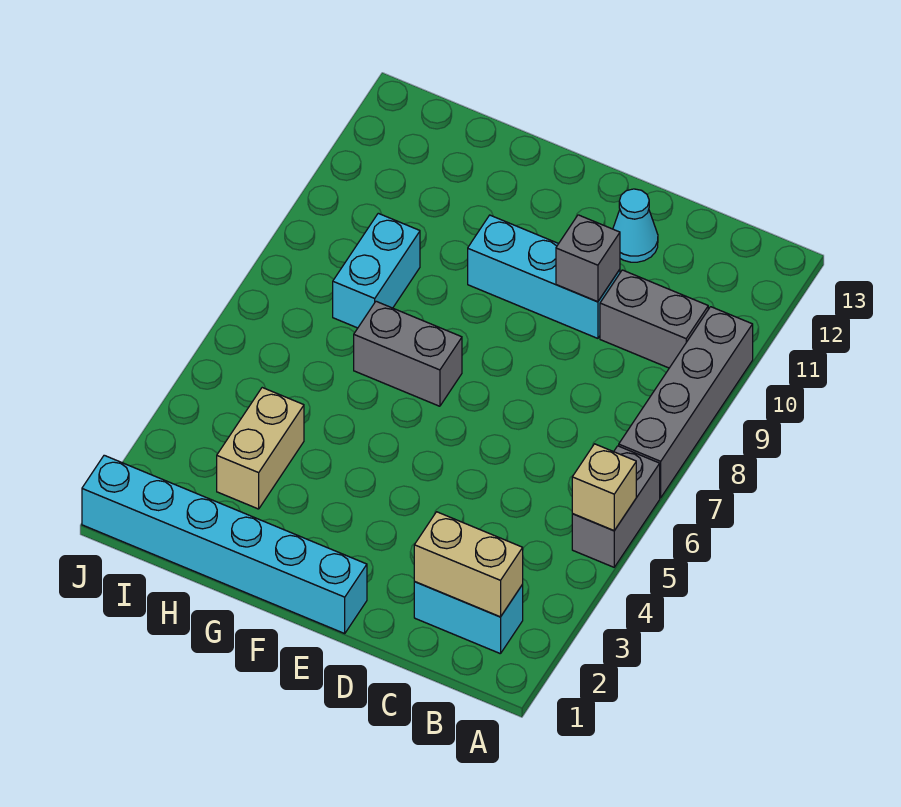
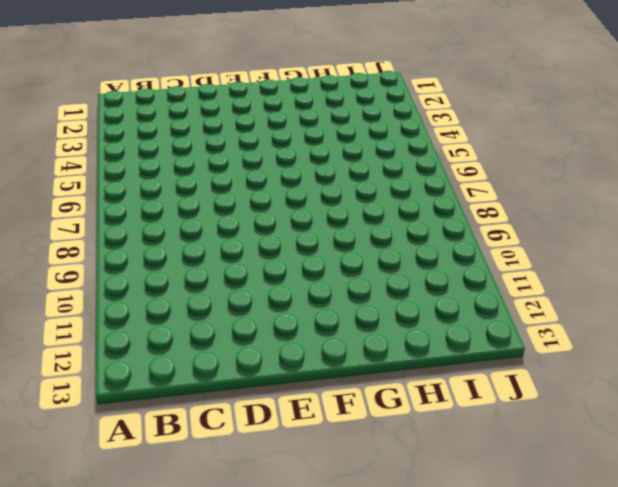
none -> grey brick A5:A6 level 1
none -> grey brick A7:A10 level 1
none -> cyan brick B2:C2 level 1

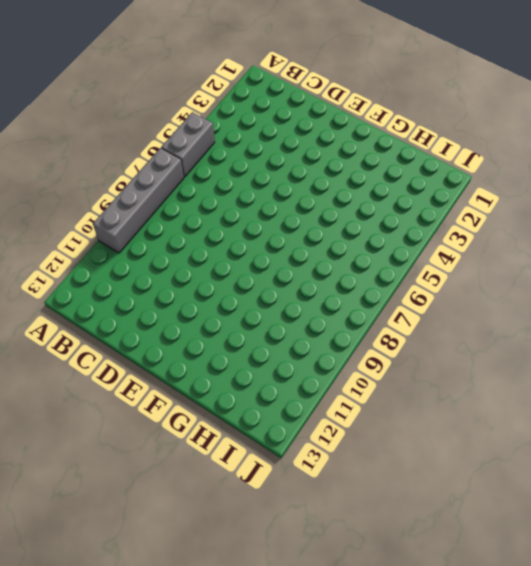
none -> cyan brick B2:C2 level 1
none -> grey brick B10:C10 level 1
none -> cyan brick D10:F10 level 1

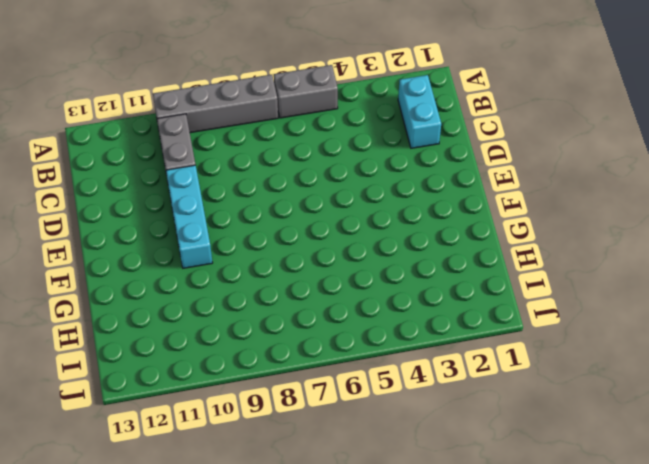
none -> cyan cone D12 level 1
none -> cyan brick E1:J1 level 1
none -> grey brick F7:G7 level 1

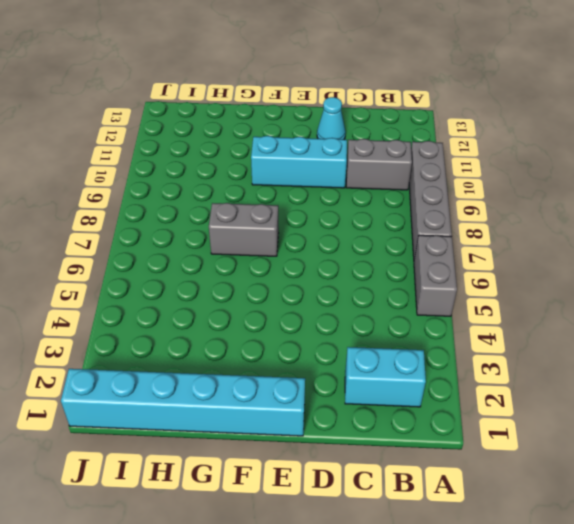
none -> tan brick H3:H4 level 1
none -> cyan brick H8:H9 level 1
none -> tan brick A5 level 2

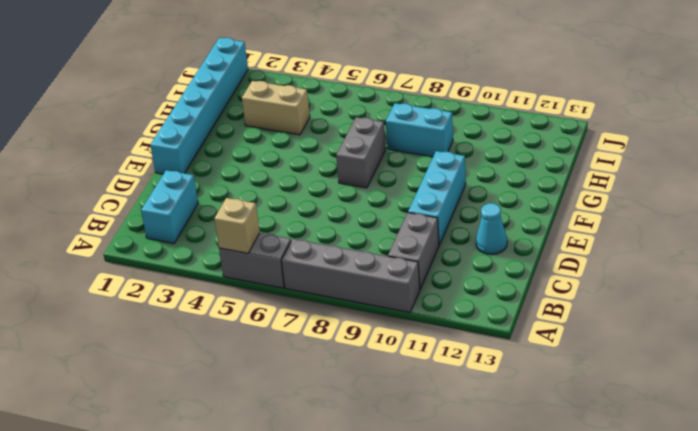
none -> tan brick B2:C2 level 2
none -> grey brick D10 level 2

